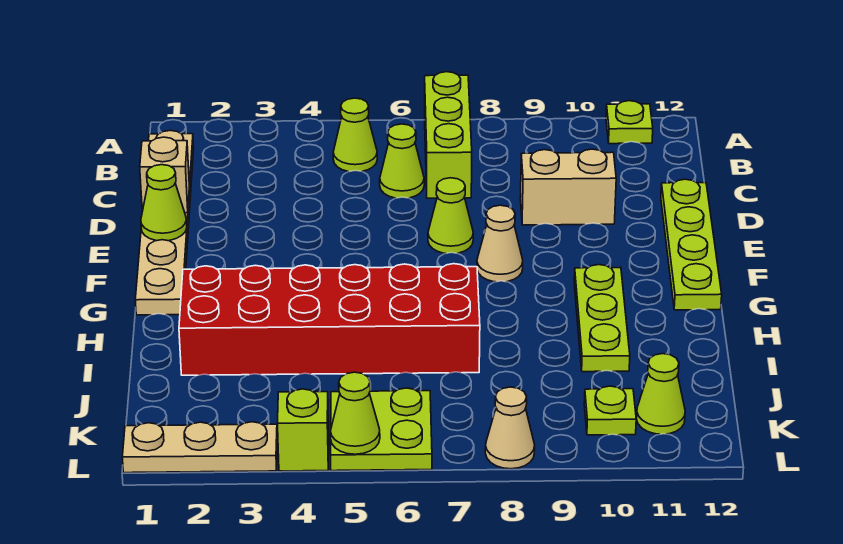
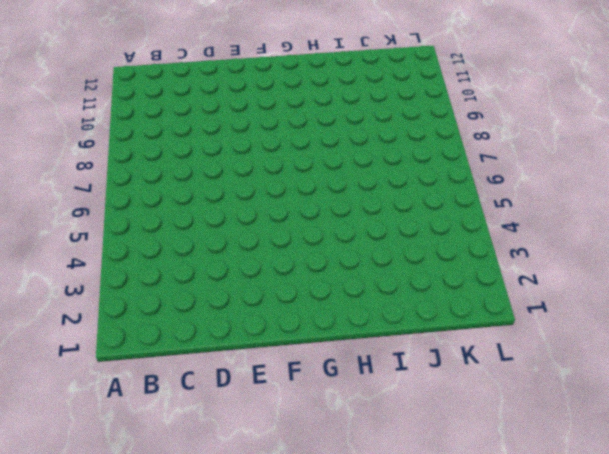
none -> lime brick A7:C7 level 1
none -> lime plate A11 level 1
none -> tan plate B1:G1 level 1

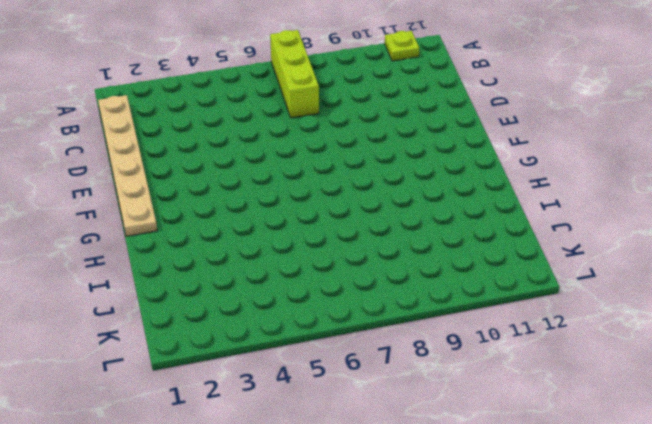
none -> lime cone B5 level 1
none -> lime cone C6 level 1
none -> tan brick D9:D10 level 1

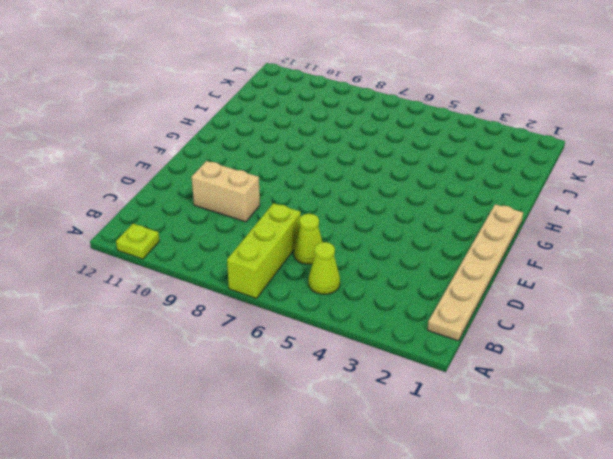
none -> lime plate D12:G12 level 1
none -> lime cone E7 level 1
none -> tan cone F8 level 1

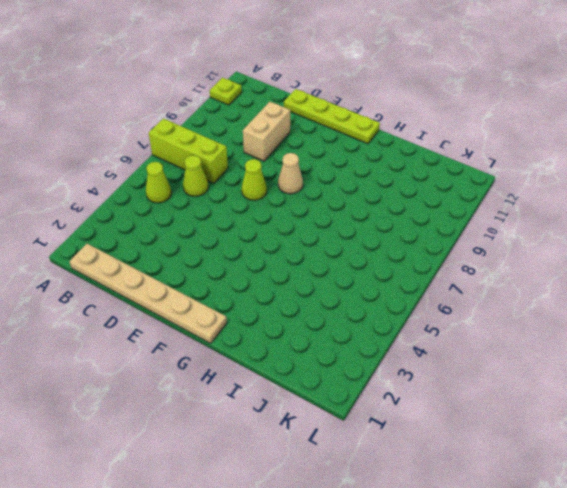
none -> lime plate G10:I10 level 1
none -> red brick H2:I7 level 1
none -> lime plate K5:L6 level 1

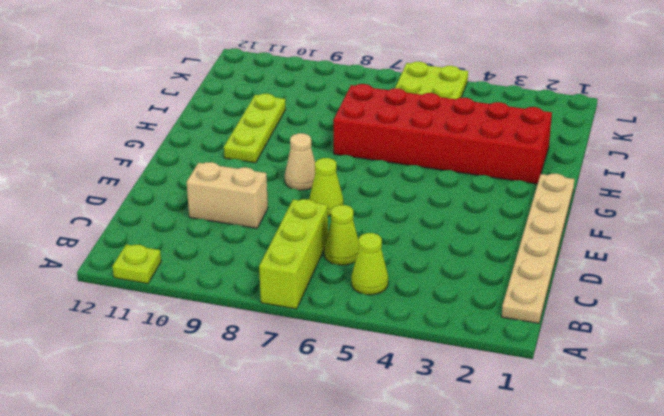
none -> lime plate D12:G12 level 1
none -> lime plate K10 level 1
none -> lime cone K11 level 1

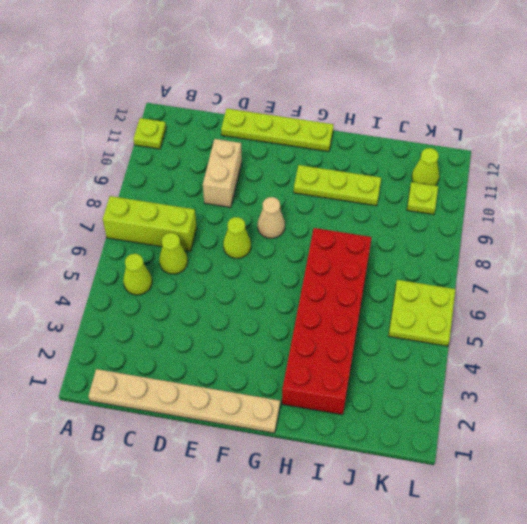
none -> tan plate L1:L3 level 1
none -> lime brick L4 level 1
none -> tan cone L8 level 1

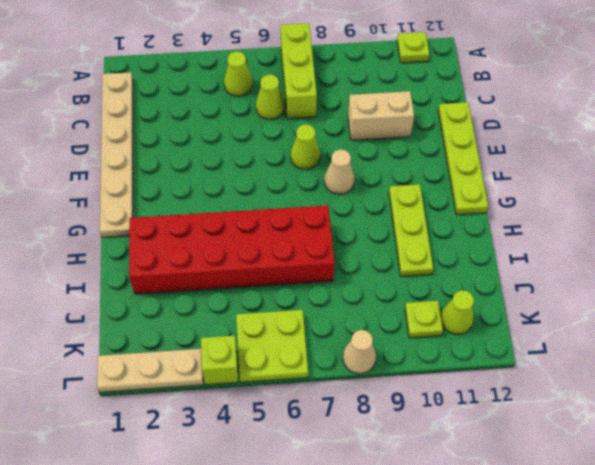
none -> tan brick D1 level 2
none -> lime cone E1 level 2
none -> lime cone L5 level 2

